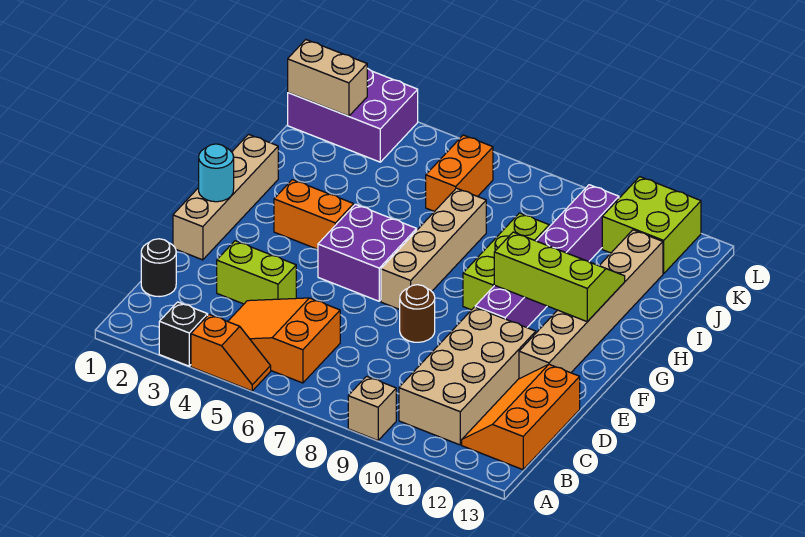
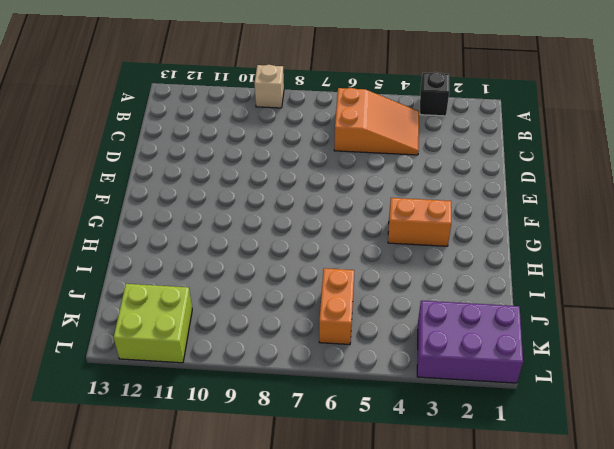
none -> orange slope A4:A5 level 1 top 4
none -> tan brick B10:E11 level 1
none -> orange slope B12:D13 level 1 top 13

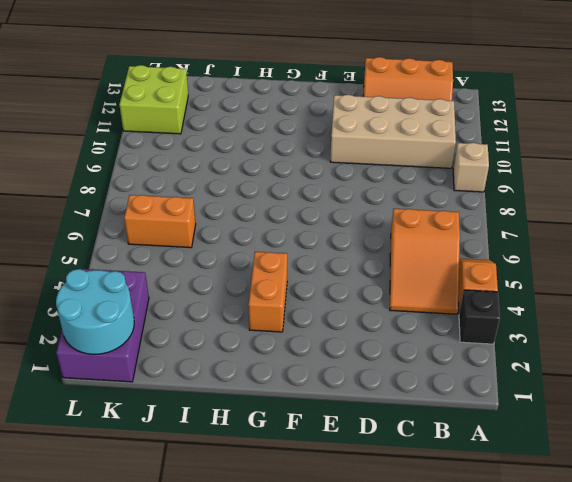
cyan round brick K1:L2 level 2 -> tan brick K1:K2 level 2
none -> black round brick C1 level 1
none -> lime brick D3:D4 level 1
none -> tan brick E1:H1 level 1

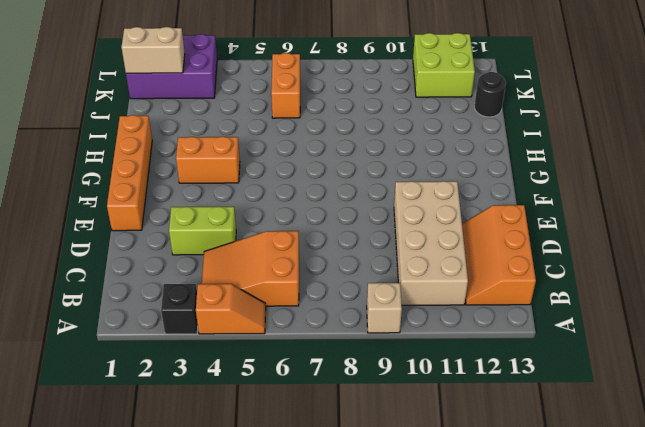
orange brick E1:H1 level 1 -> tan brick E1:H1 level 1
black round brick J13 level 1 -> black round brick C1 level 1
none -> brown round brick E8 level 1
none -> tan brick E12:J12 level 1
none -> purple brick F5:G6 level 1

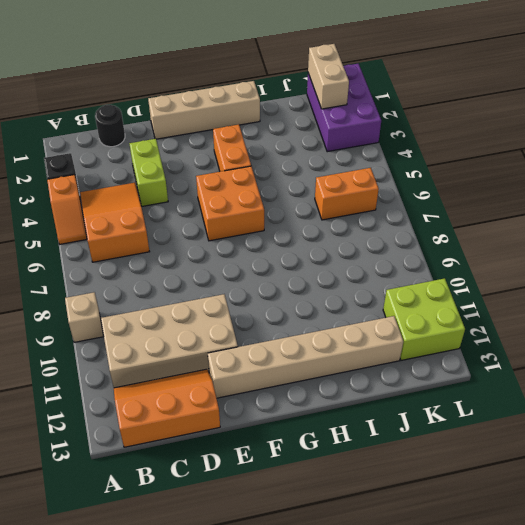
orange brick F5:G6 level 1 -> purple brick F5:G6 level 1
none -> brown round brick E8 level 1
none -> tan brick F7:I7 level 1
none -> purple brick F10:K10 level 1

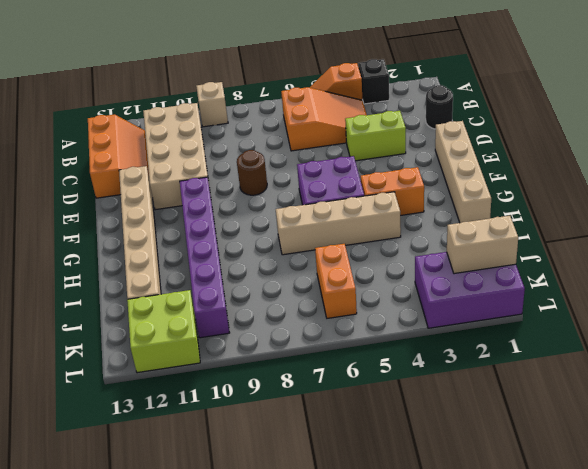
tan brick H4:H7 level 1 -> tan brick F7:I7 level 1
none -> lime brick G9:I9 level 1
none -> cyan round brick F1 level 2
none -> lime slope G10:H12 level 2 top G

